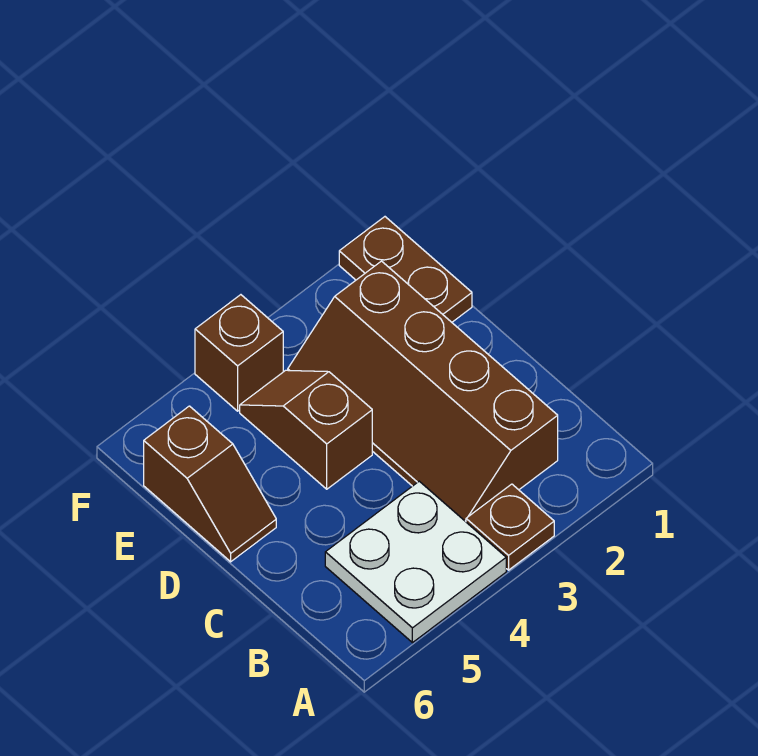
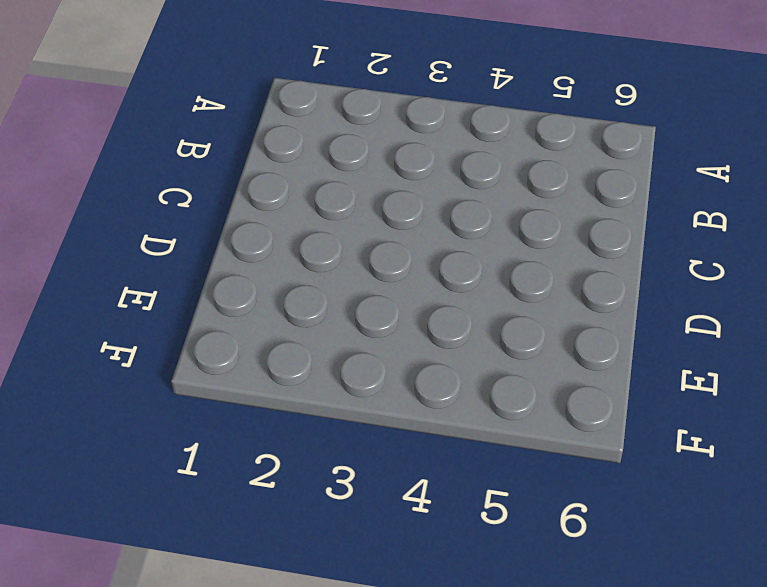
none -> brown plate A3 level 1
none -> white plate A4:B5 level 1

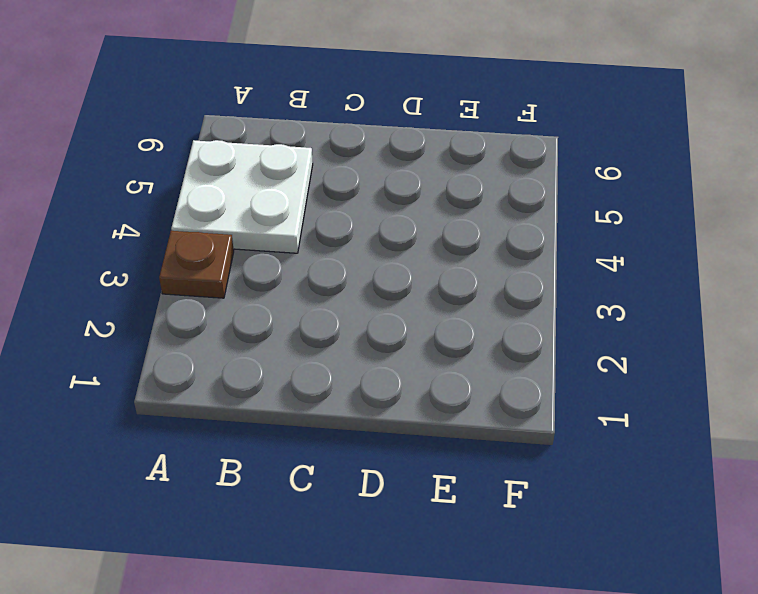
none -> brown slope B2:E3 level 1 top 2
none -> brown slope D4:E4 level 1 top D

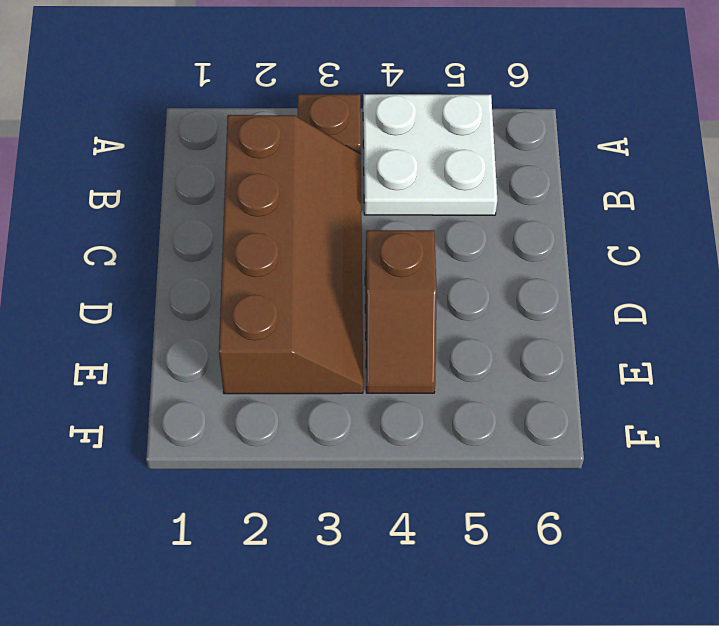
none -> brown slope D6:E6 level 1 top E
none -> brown plate E1:F1 level 1

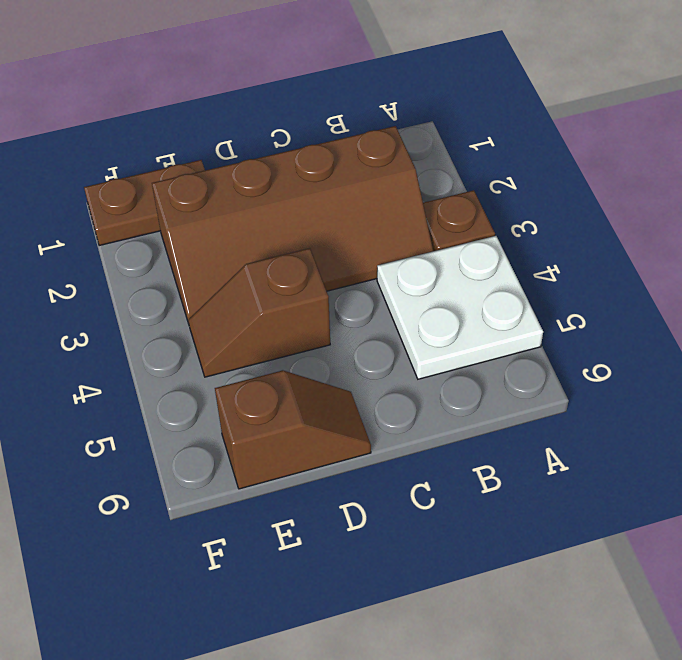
none -> brown brick F4 level 1

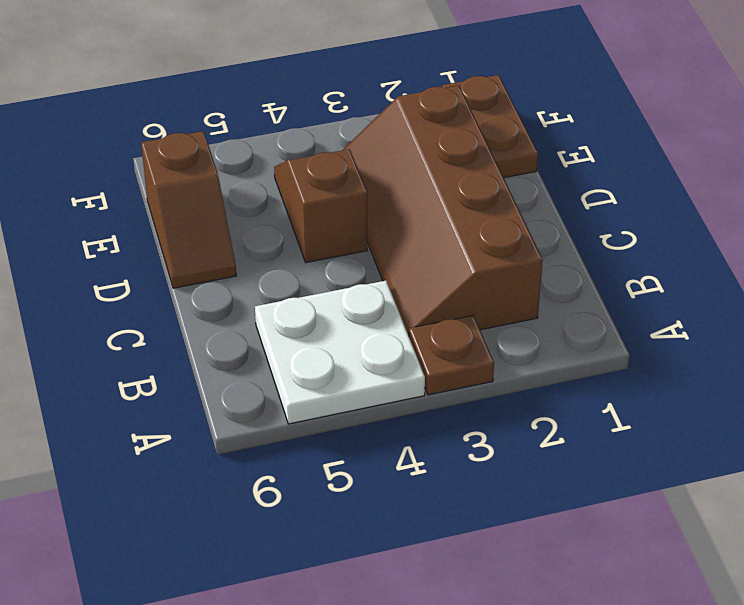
none -> brown brick F4 level 1

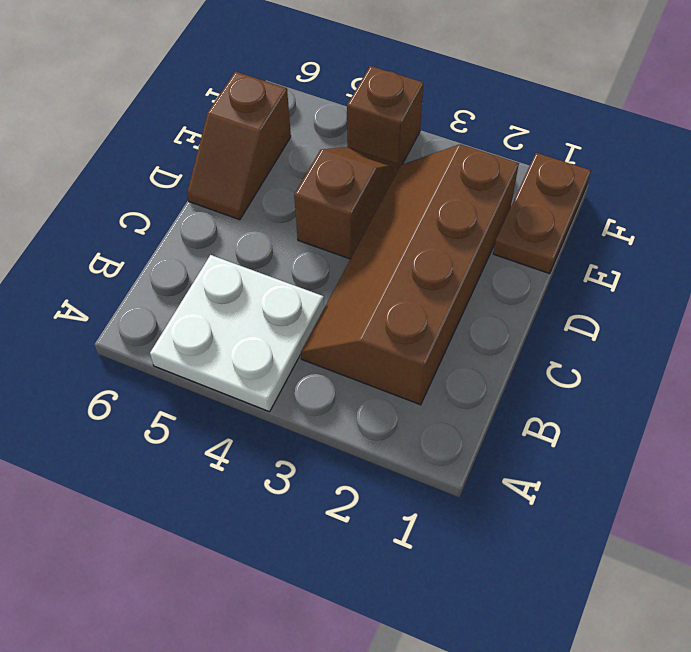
none -> brown plate A3 level 1

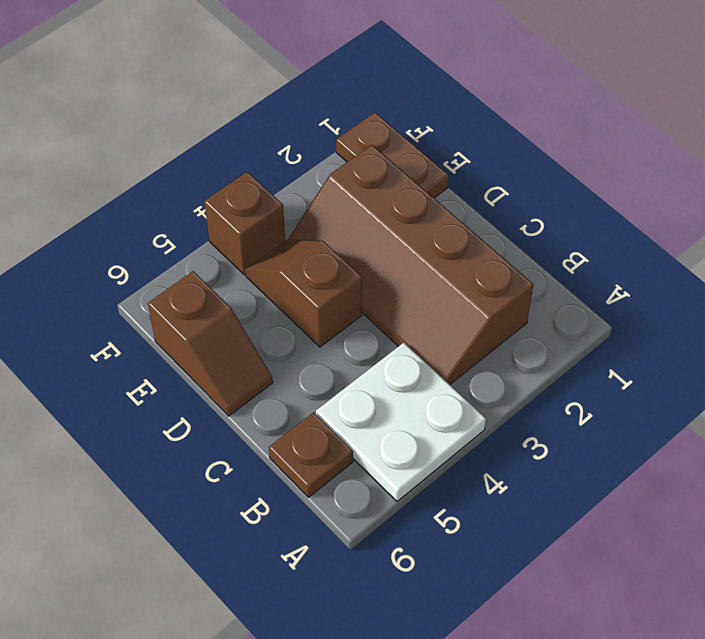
brown plate B6 level 1 -> brown plate A3 level 1

